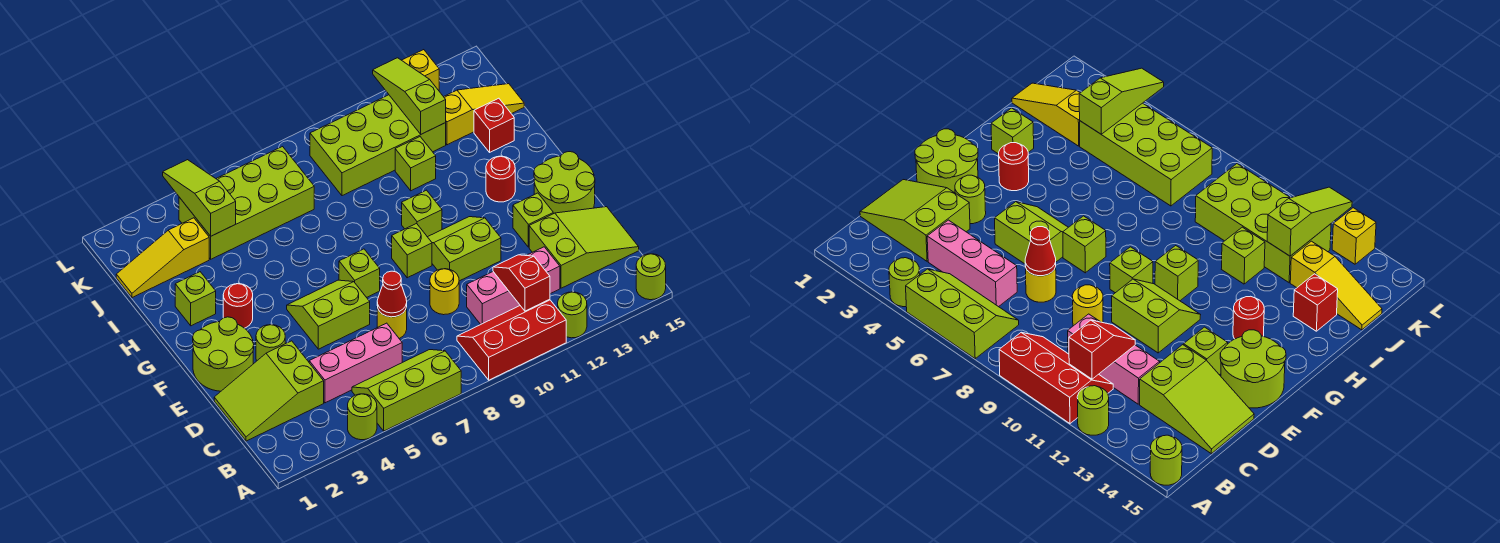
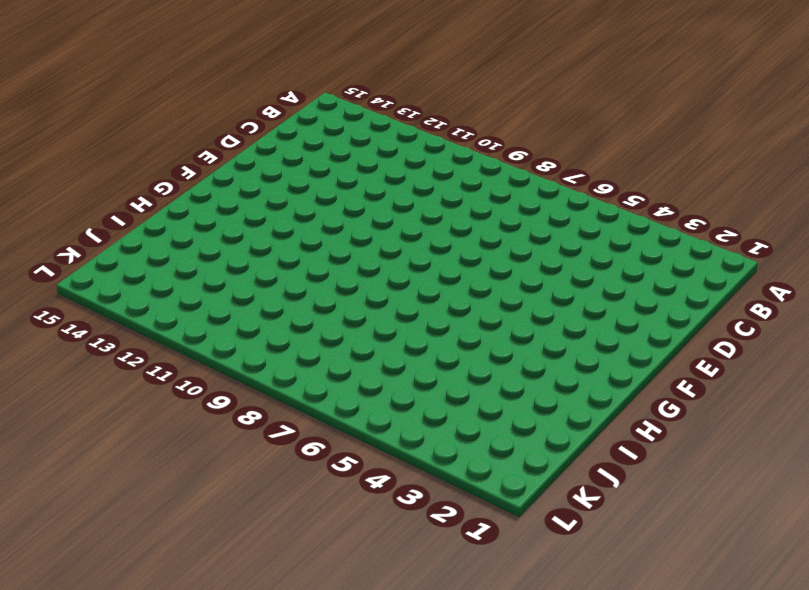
none -> lime round brick A4 level 1
none -> lime slope A5:B7 level 1 top A
none -> red slope A9:B11 level 1 top A
none -> lime round brick A12 level 1

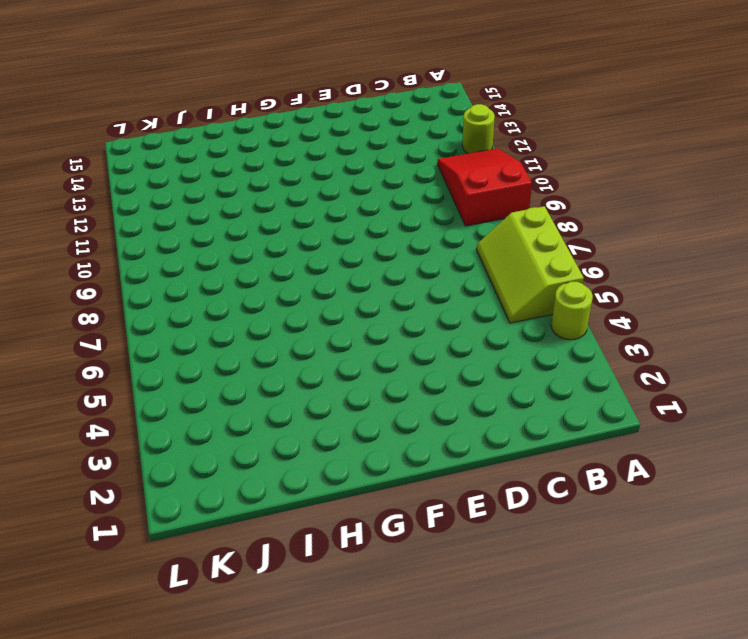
red slope A9:B11 level 1 top 9 -> red slope A9:B11 level 1 top A
none -> lime round brick A15 level 1
none -> lime slope C1:D3 level 1 top 3
none -> pink brick C4:C6 level 1
none -> pink brick C10:C12 level 1

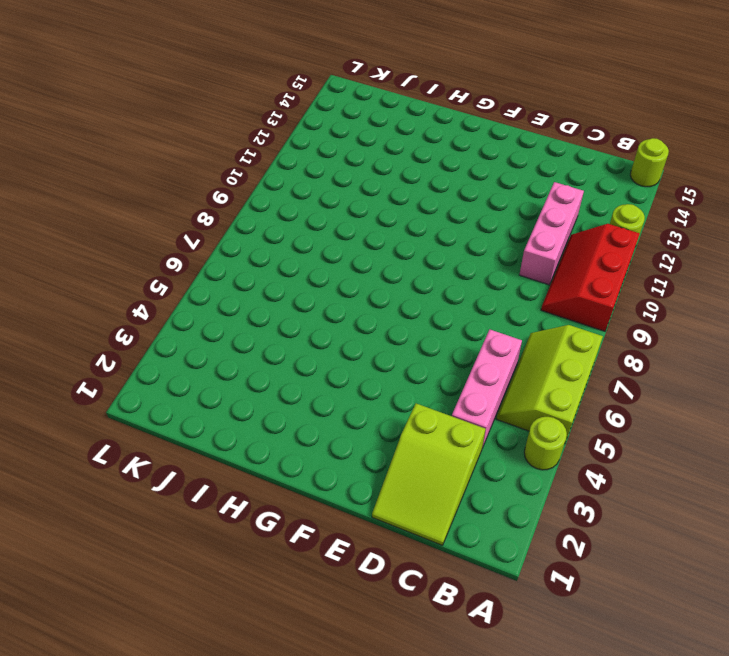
none -> lime slope C13:D15 level 1 top 13
none -> yellow round brick D7 level 1
none -> yellow round brick D9 level 1
none -> lime round brick E1:F2 level 1

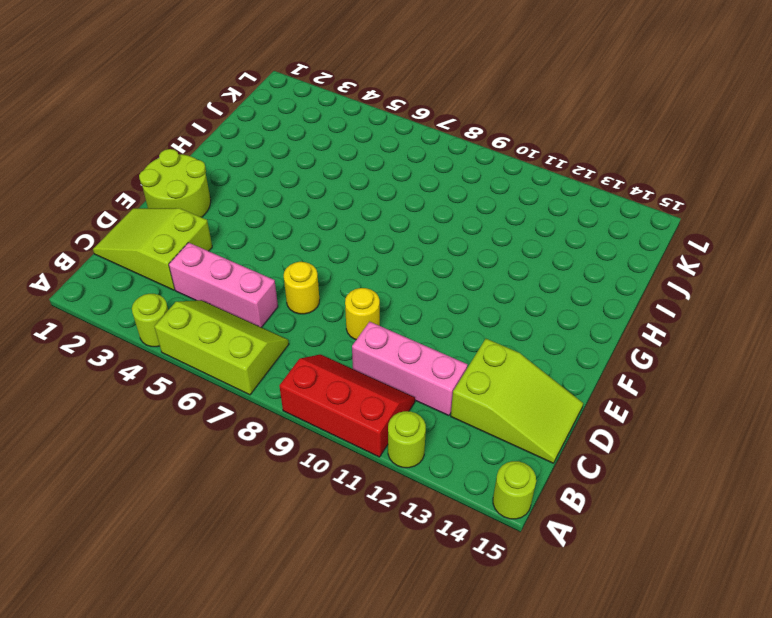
none -> lime round brick E3 level 1
none -> lime slope E5:F6 level 1 top E
none -> lime slope E10:F11 level 1 top E
none -> lime brick E13 level 1

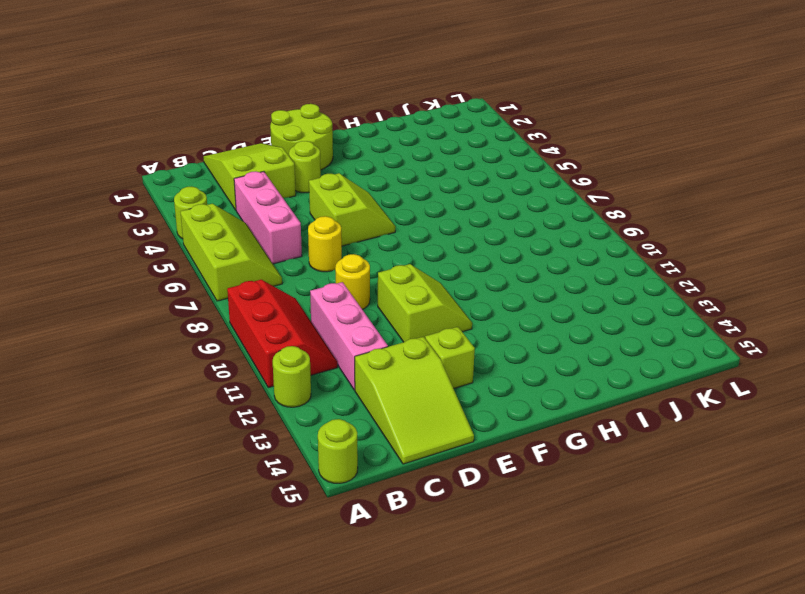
none -> lime round brick E14:F15 level 1
none -> lime brick F7 level 1
none -> lime brick F9 level 1
none -> red round brick G3 level 1

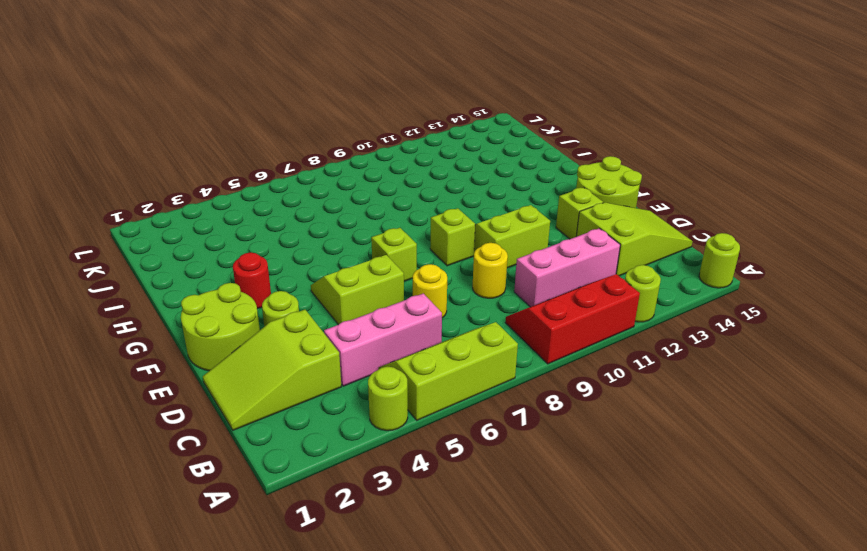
none -> lime brick G10 level 1
none -> red round brick G13 level 1
none -> lime brick H2 level 1
none -> lime brick I11 level 1

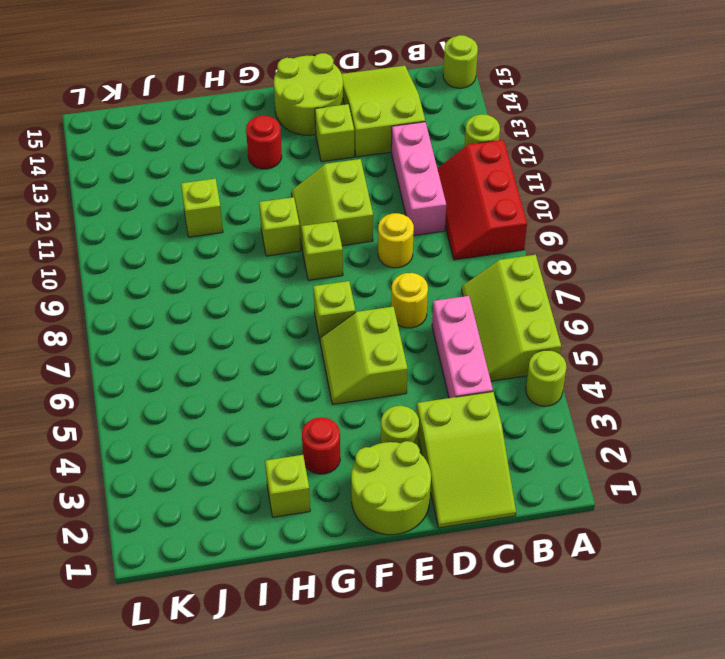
none -> red brick I14 level 1
none -> yellow slope J1:J3 level 1 top 3
none -> lime brick J4:K7 level 1
none -> lime brick J9:K12 level 1

